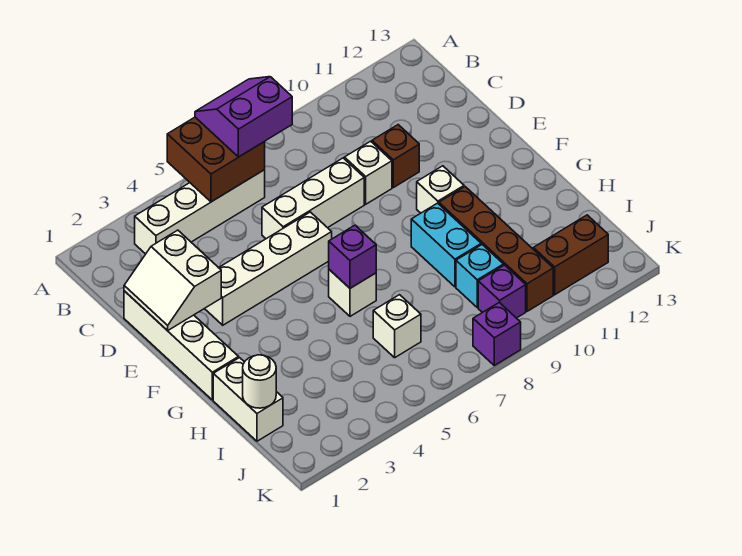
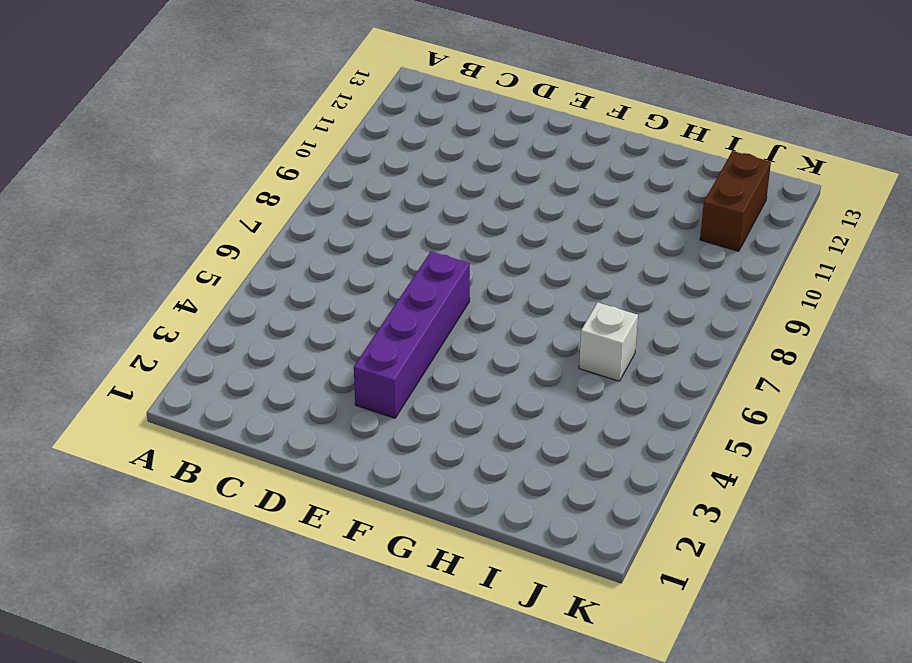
purple brick E3:E6 level 1 -> white brick E3:E6 level 1
none -> white brick B3:B6 level 1
none -> white brick D1:G1 level 1
none -> white brick D6:D8 level 1

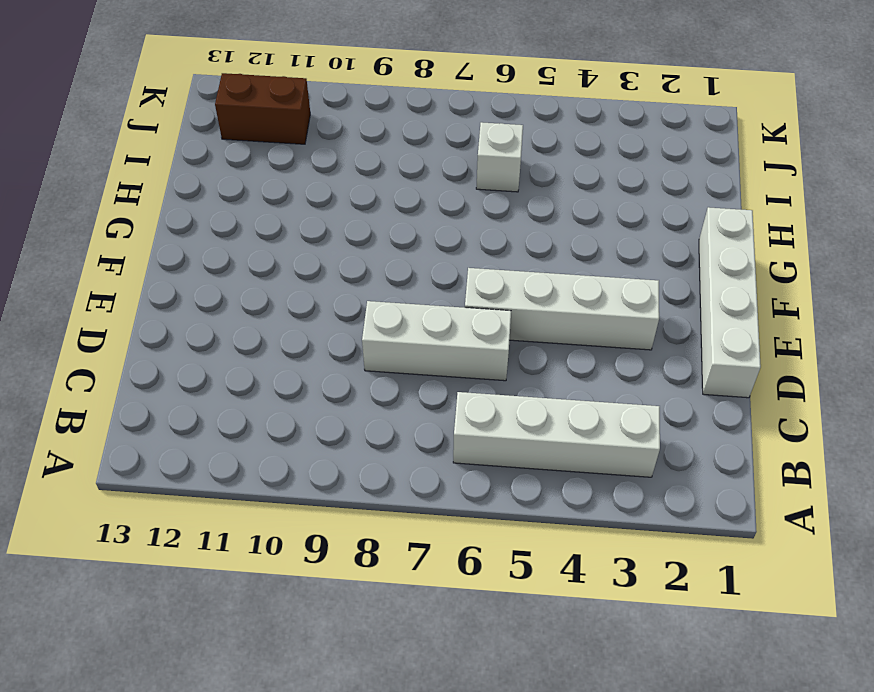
none -> white brick D9 level 1
none -> brown brick D10 level 1
none -> white brick F10 level 1

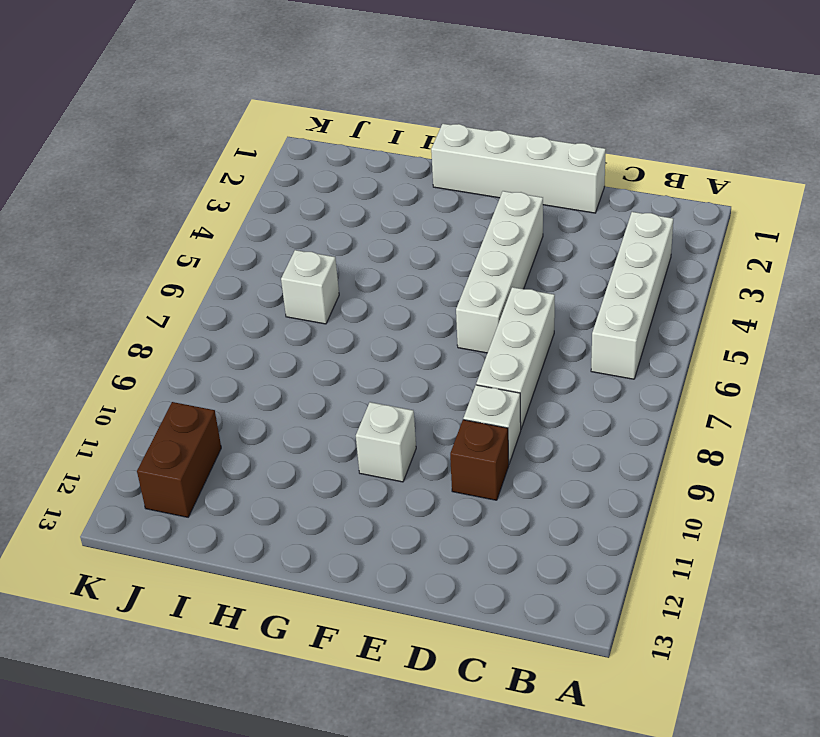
none -> white brick G6 level 1
none -> cyan brick G9:H9 level 1
none -> brown brick G10:J10 level 1

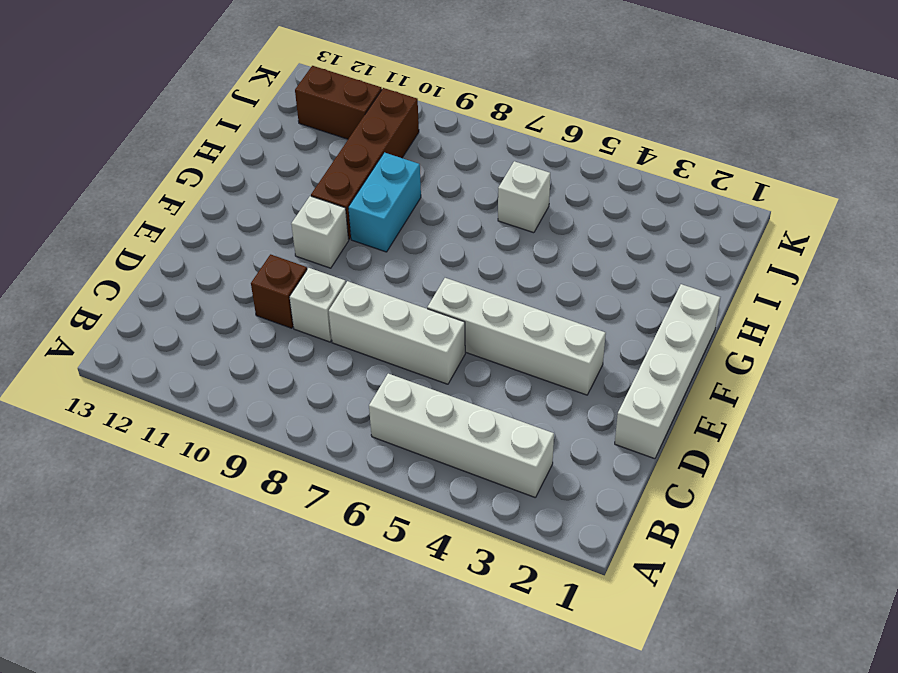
none -> white brick G6 level 1
none -> white brick H1:I1 level 1
none -> cyan brick I9 level 1

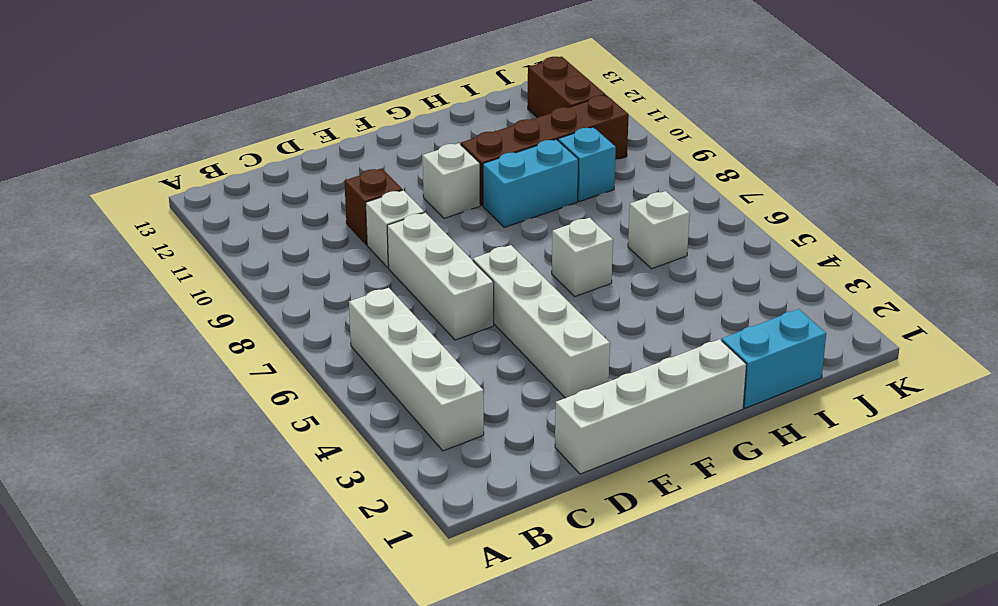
cyan brick H1:I1 level 1 -> white brick H1:I1 level 1
none -> purple brick J9 level 1
none -> purple brick K8 level 1
none -> brown brick A5:B6 level 2

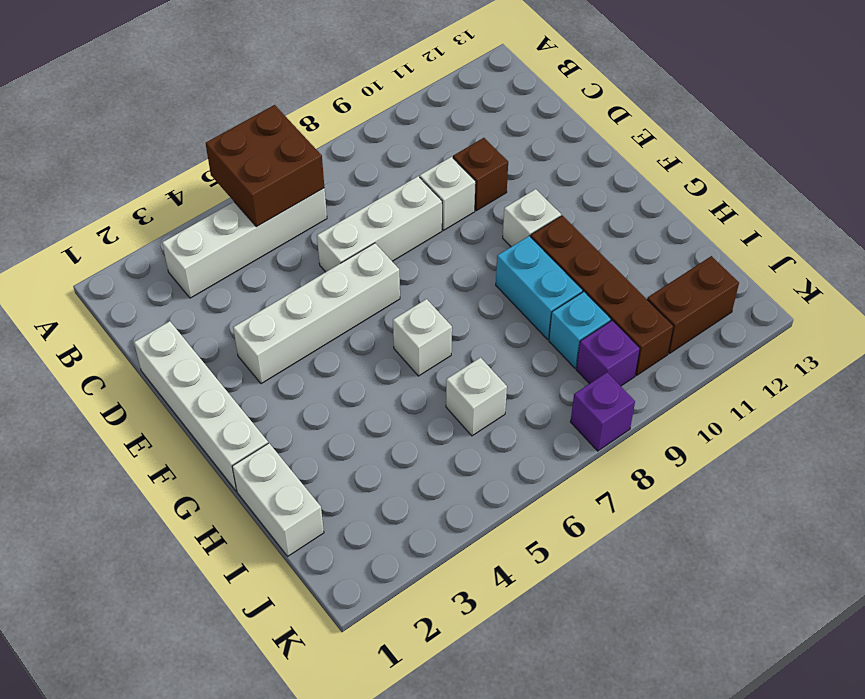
none -> white slope D1:E2 level 2 top 2
none -> purple brick G6 level 2
none -> white round brick I1 level 2

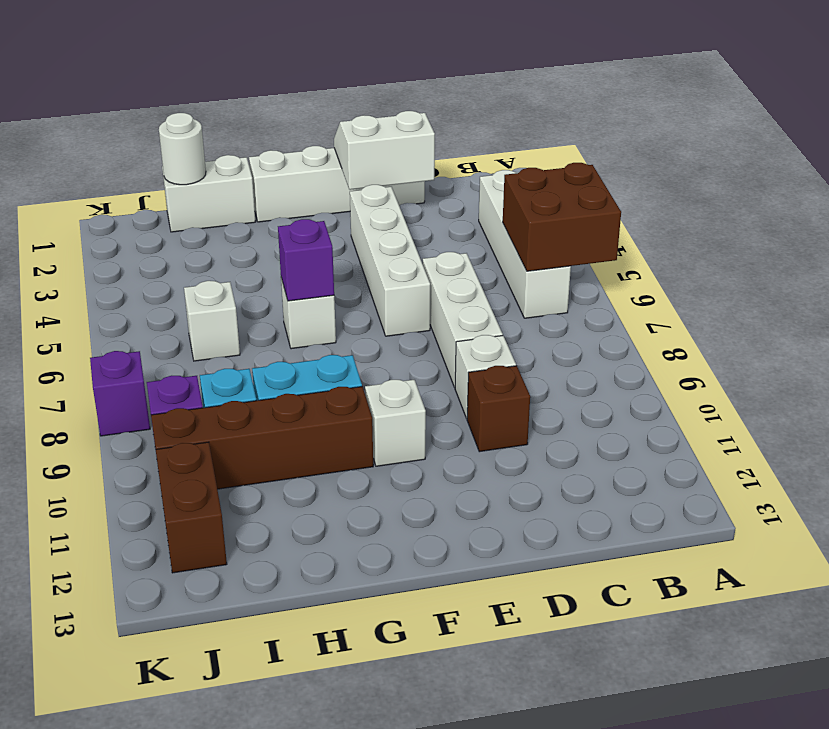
none -> purple slope A6:B7 level 3 top B

